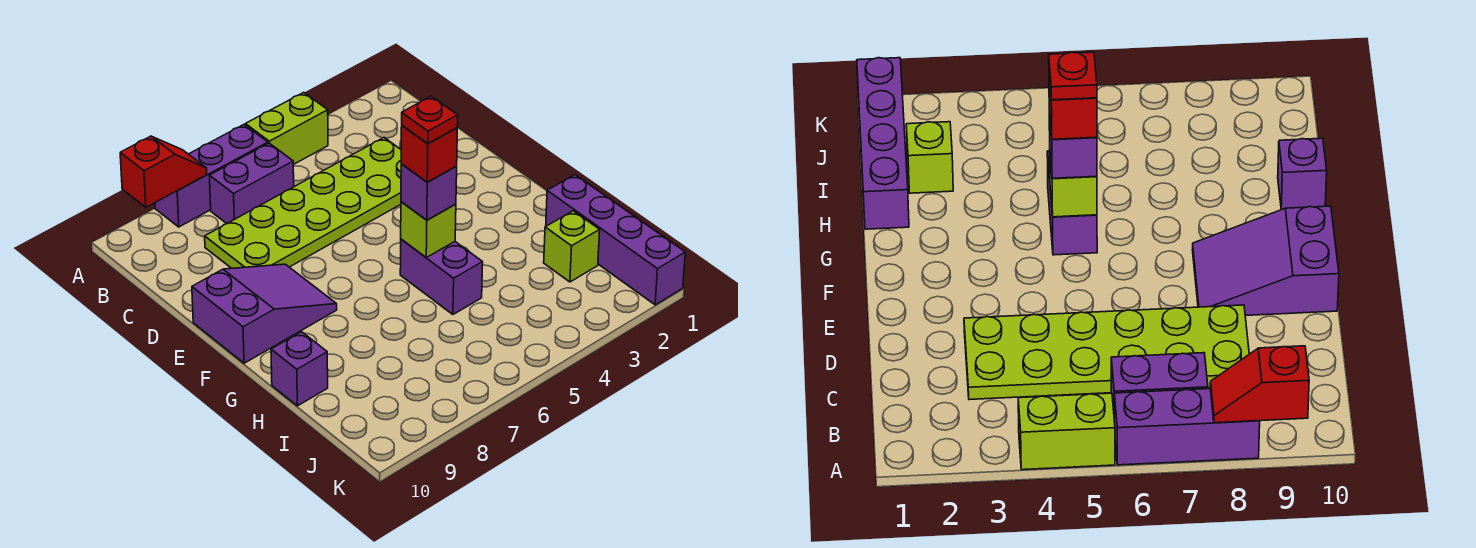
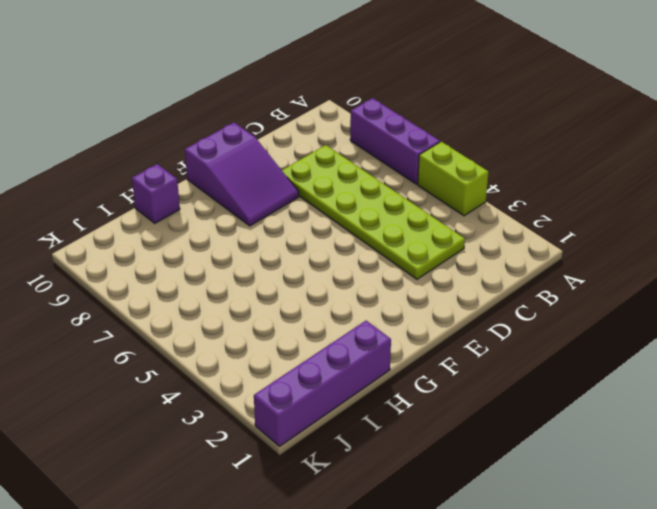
none -> purple brick B6:B7 level 1
none -> purple brick G5:H5 level 1
none -> lime brick I2 level 1

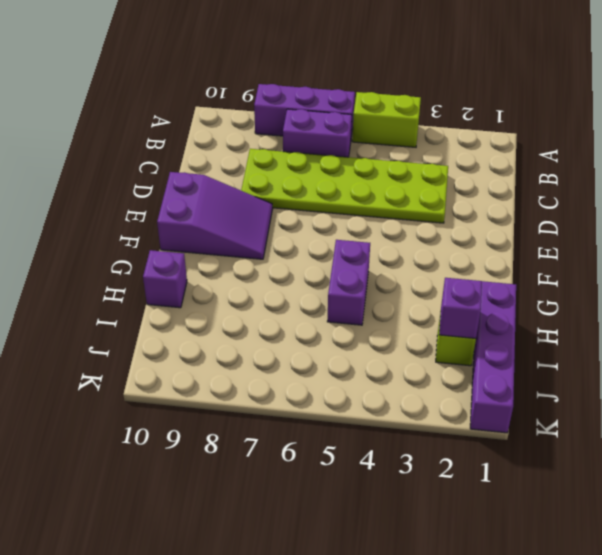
purple brick I2 level 2 -> purple brick G5 level 3
none -> red slope A8:A9 level 2 top 9
none -> lime brick G5 level 2
none -> red brick G5 level 4

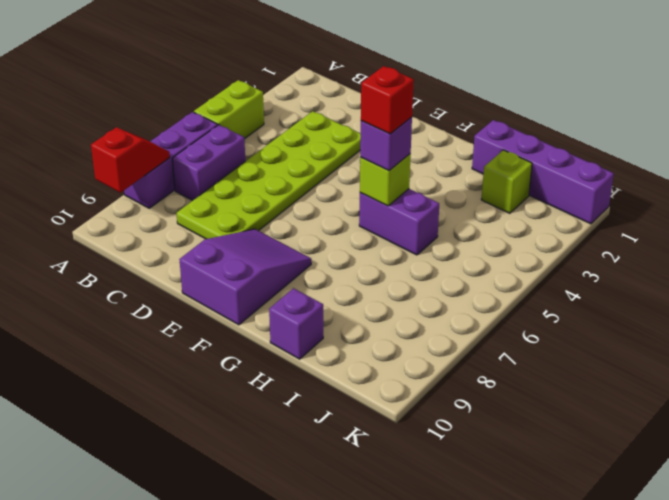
none -> red plate G5 level 5

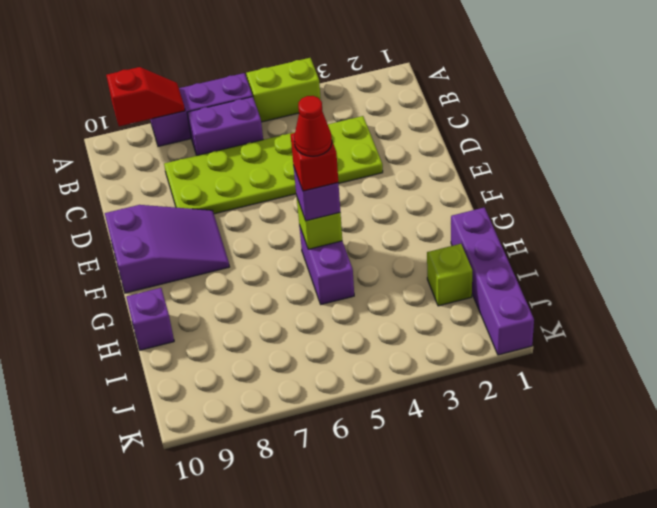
red cone G5 level 5 -> red plate G5 level 5

